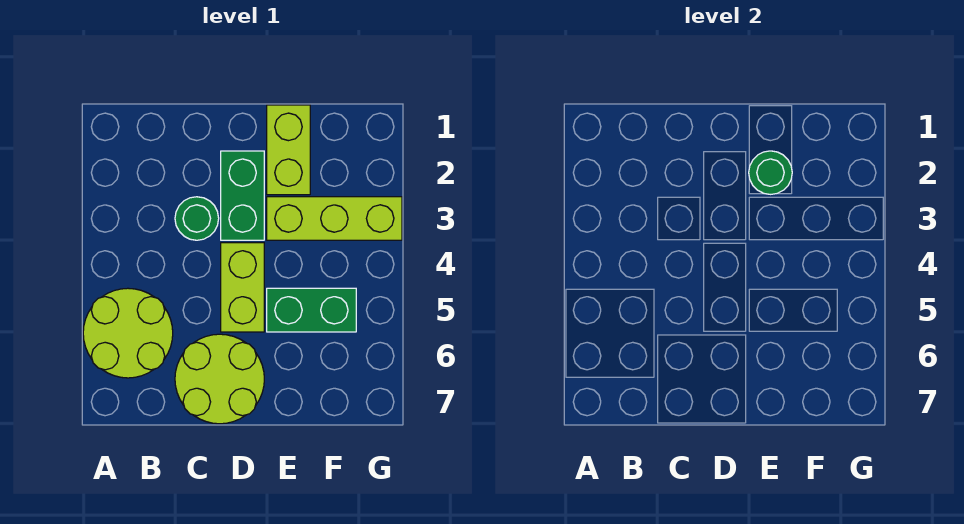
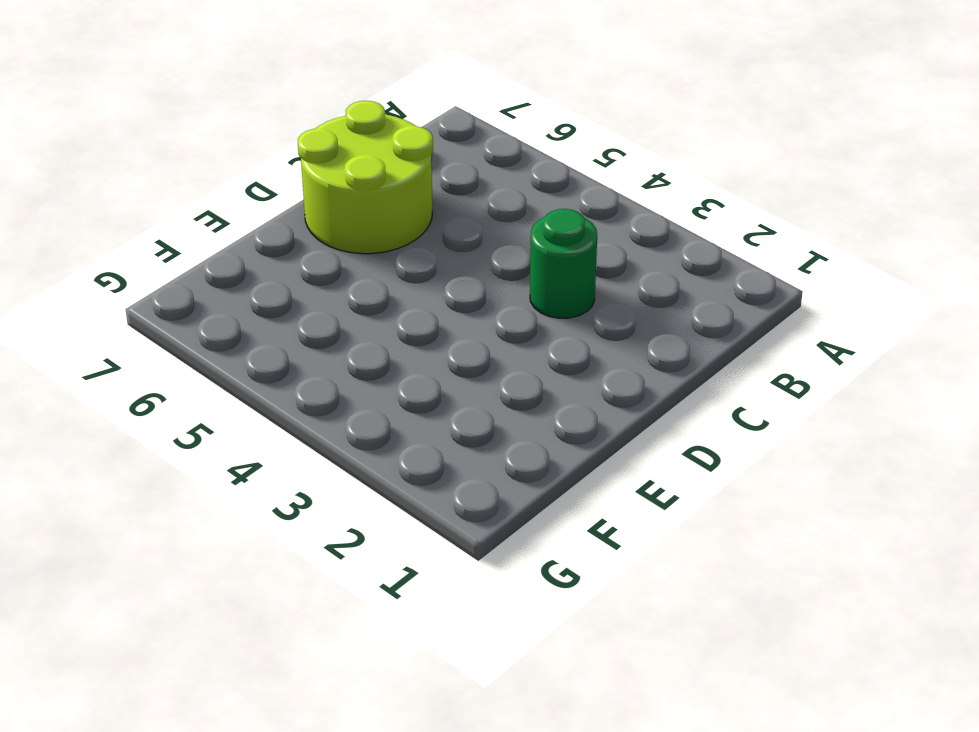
none -> lime round brick A5:B6 level 1
none -> green brick D2:D3 level 1

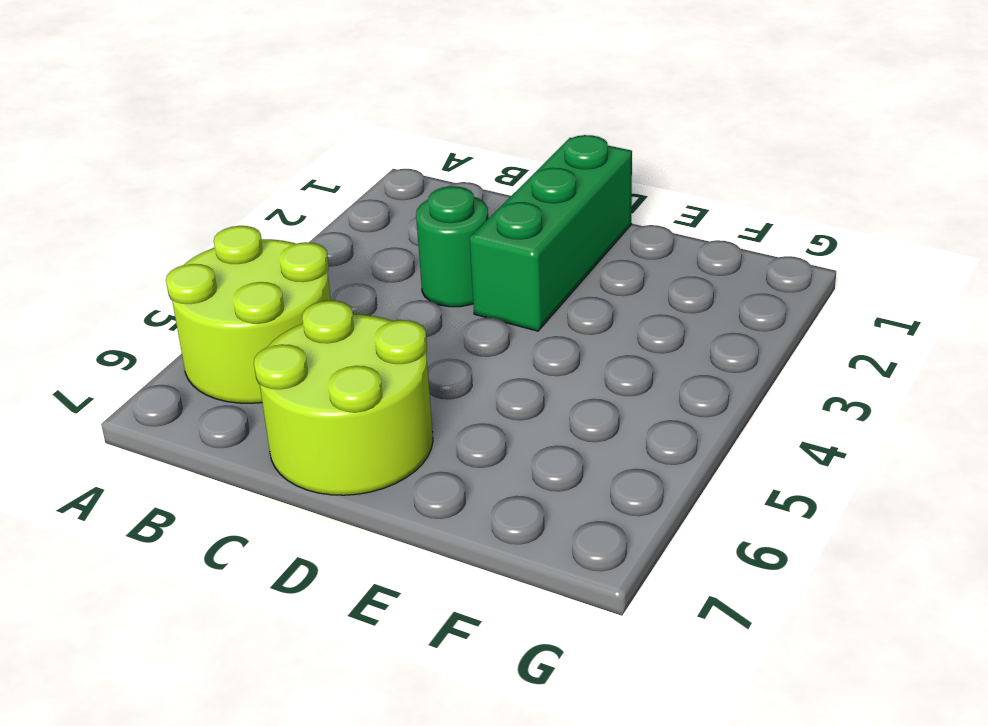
green brick D1:D3 level 1 -> green brick D2:D3 level 1
none -> lime brick D4:D5 level 1
none -> lime brick E1:E2 level 1

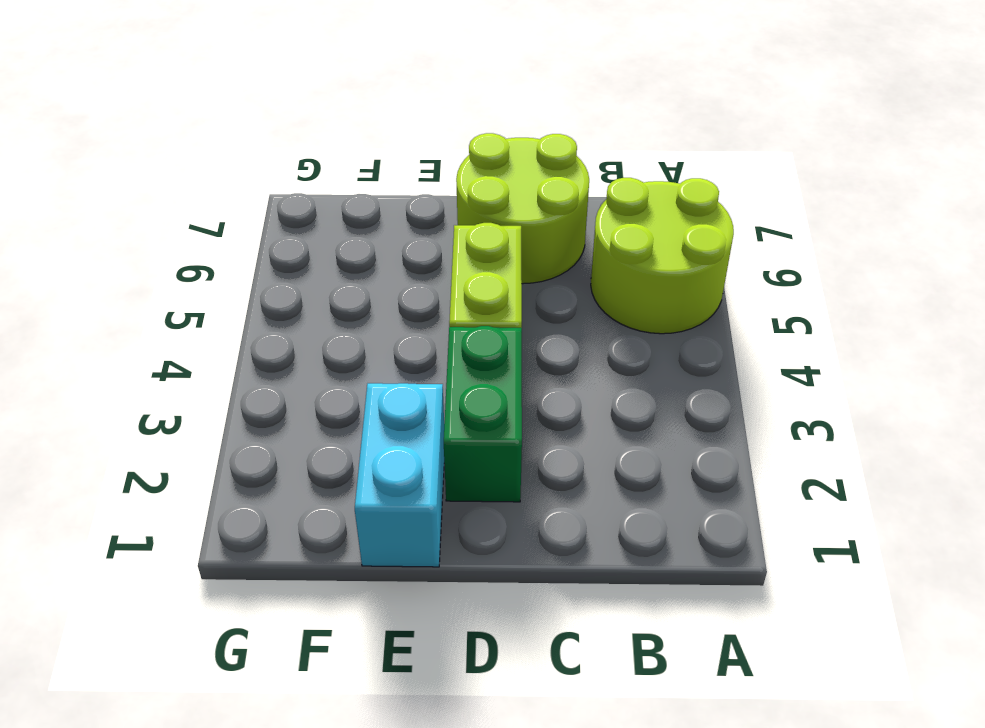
cyan brick E1:E2 level 1 -> lime brick E1:E2 level 1
none -> green round brick C3 level 1
none -> lime brick E3:G3 level 1

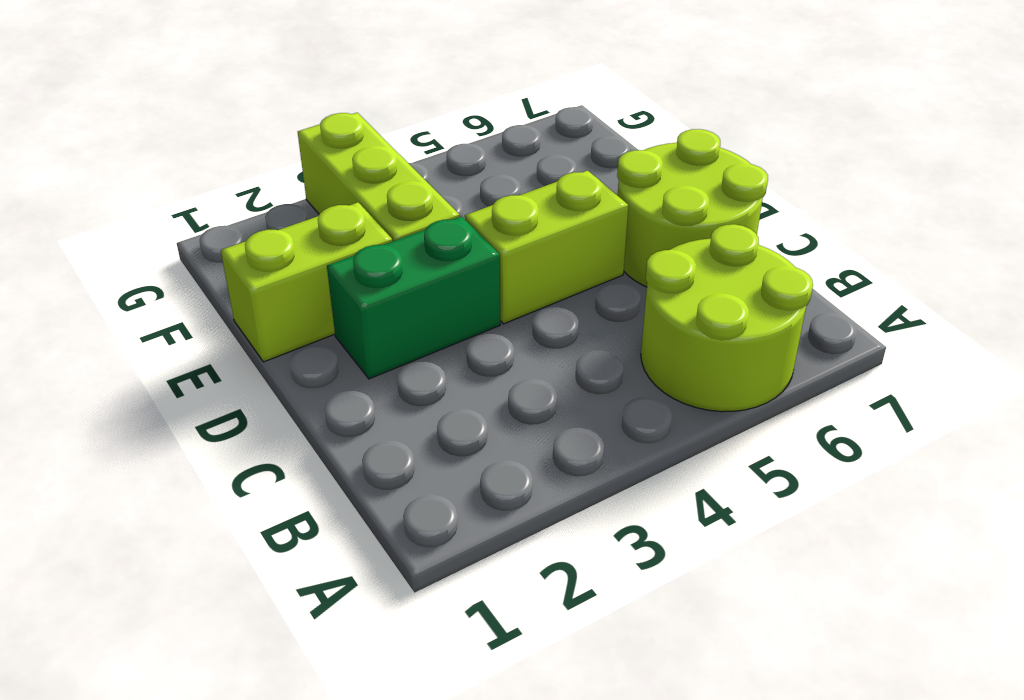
none -> green round brick C3 level 1
none -> green brick E5:F5 level 1

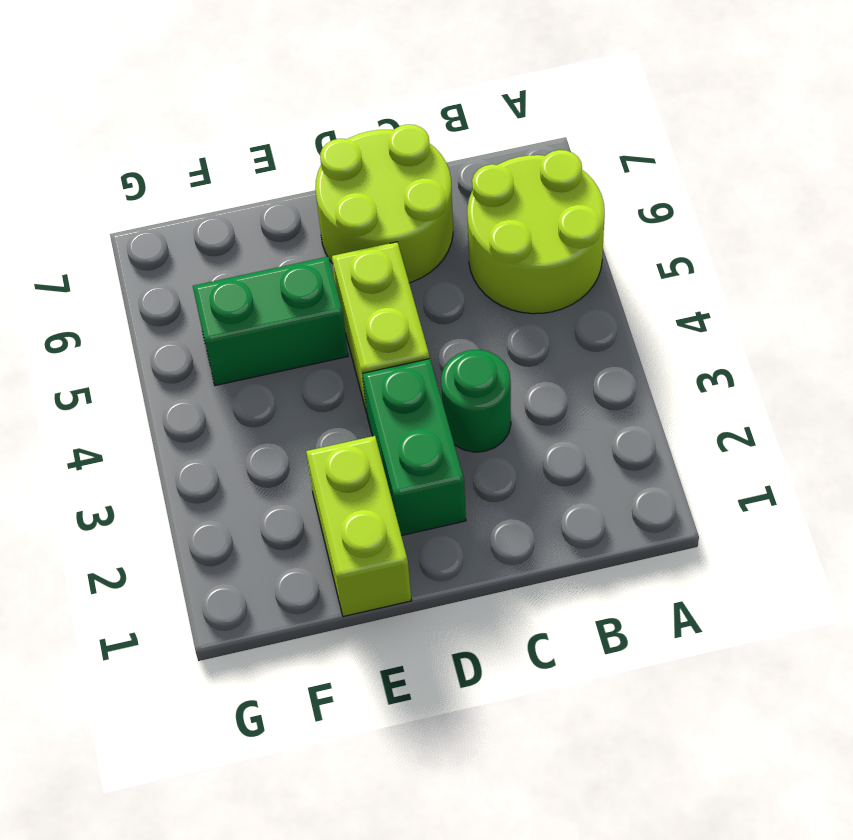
none -> lime brick E3:G3 level 1
none -> green round brick E2 level 2

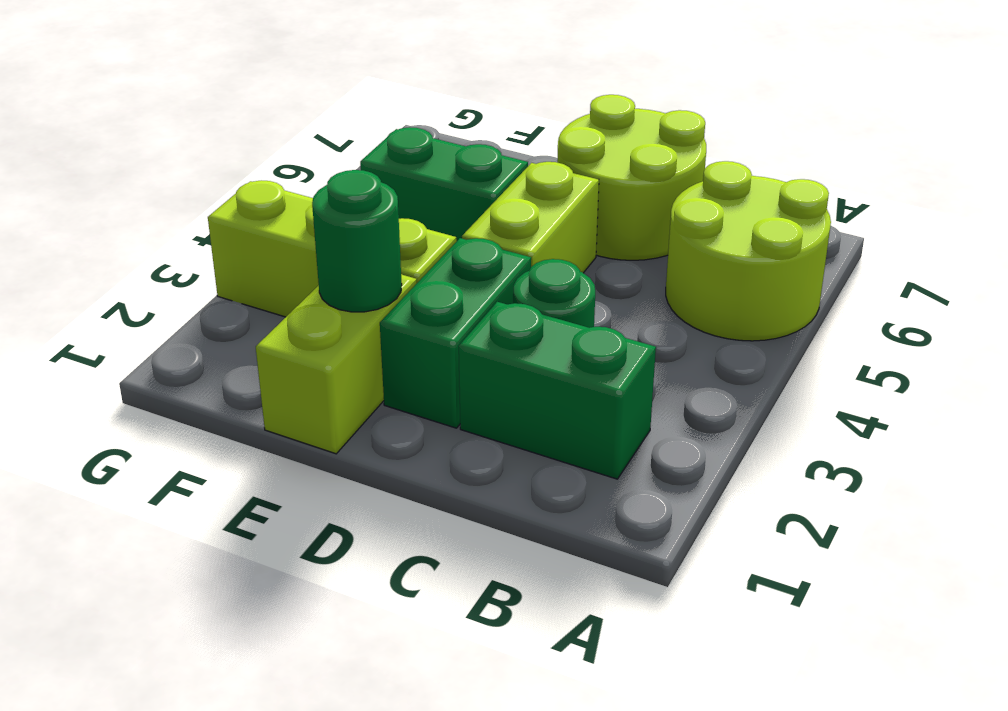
green brick B2:C2 level 1 -> none

